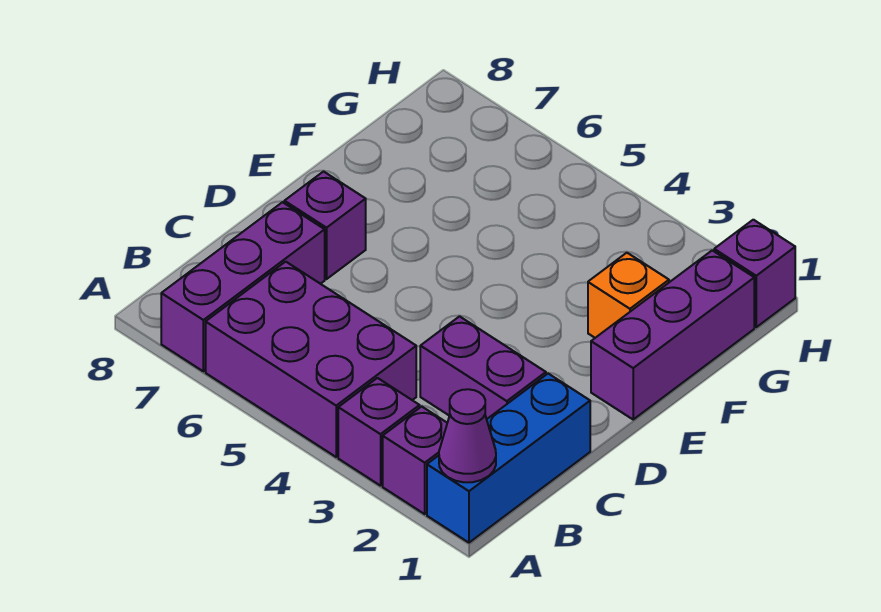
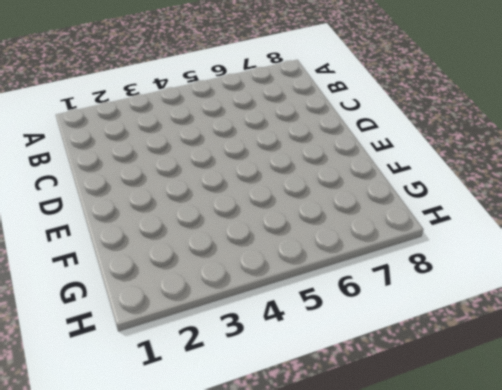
none -> blue brick A1:C1 level 1
none -> purple brick A2 level 1

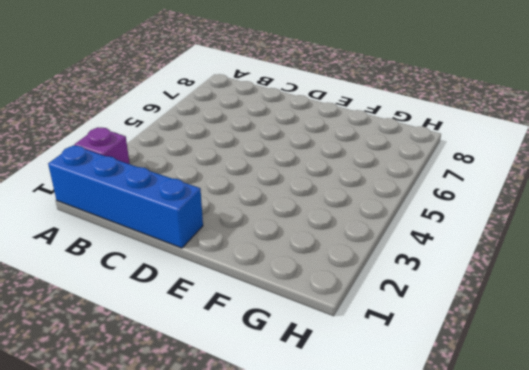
blue brick A1:D1 level 1 -> blue brick A1:C1 level 1
none -> purple brick A3 level 1
none -> purple brick A4:B6 level 1

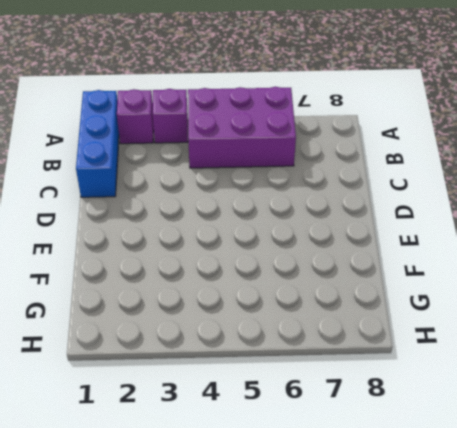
none -> purple brick A7:C7 level 1
none -> purple brick C2:C3 level 1

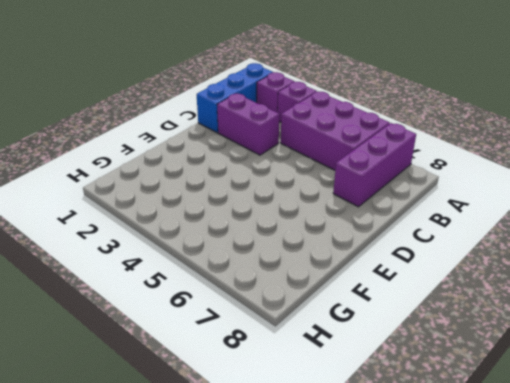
none -> purple brick D7 level 1
none -> purple brick E1:G1 level 1

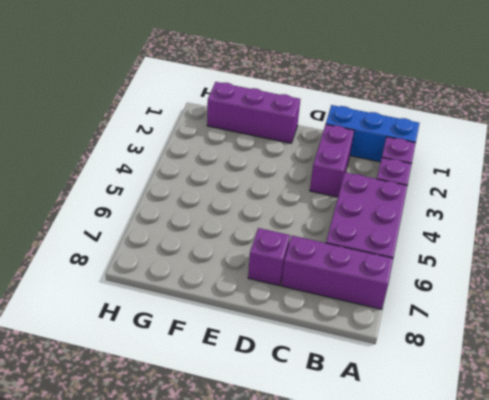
none -> orange brick F2 level 1
none -> purple brick H1 level 1

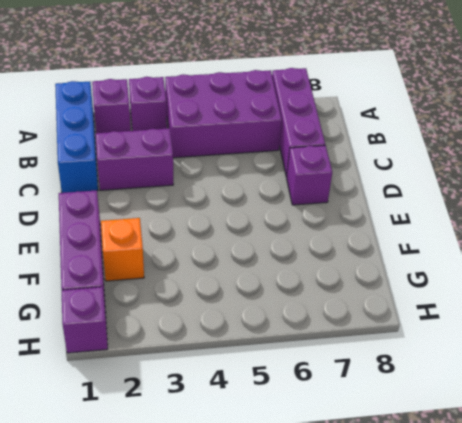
none -> purple cone A1 level 2

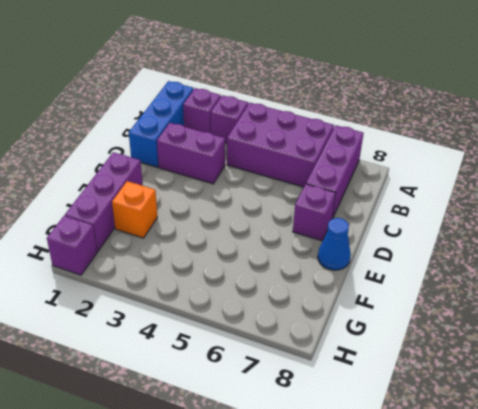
blue cone E8 level 1 -> none
none -> purple cone A1 level 2

